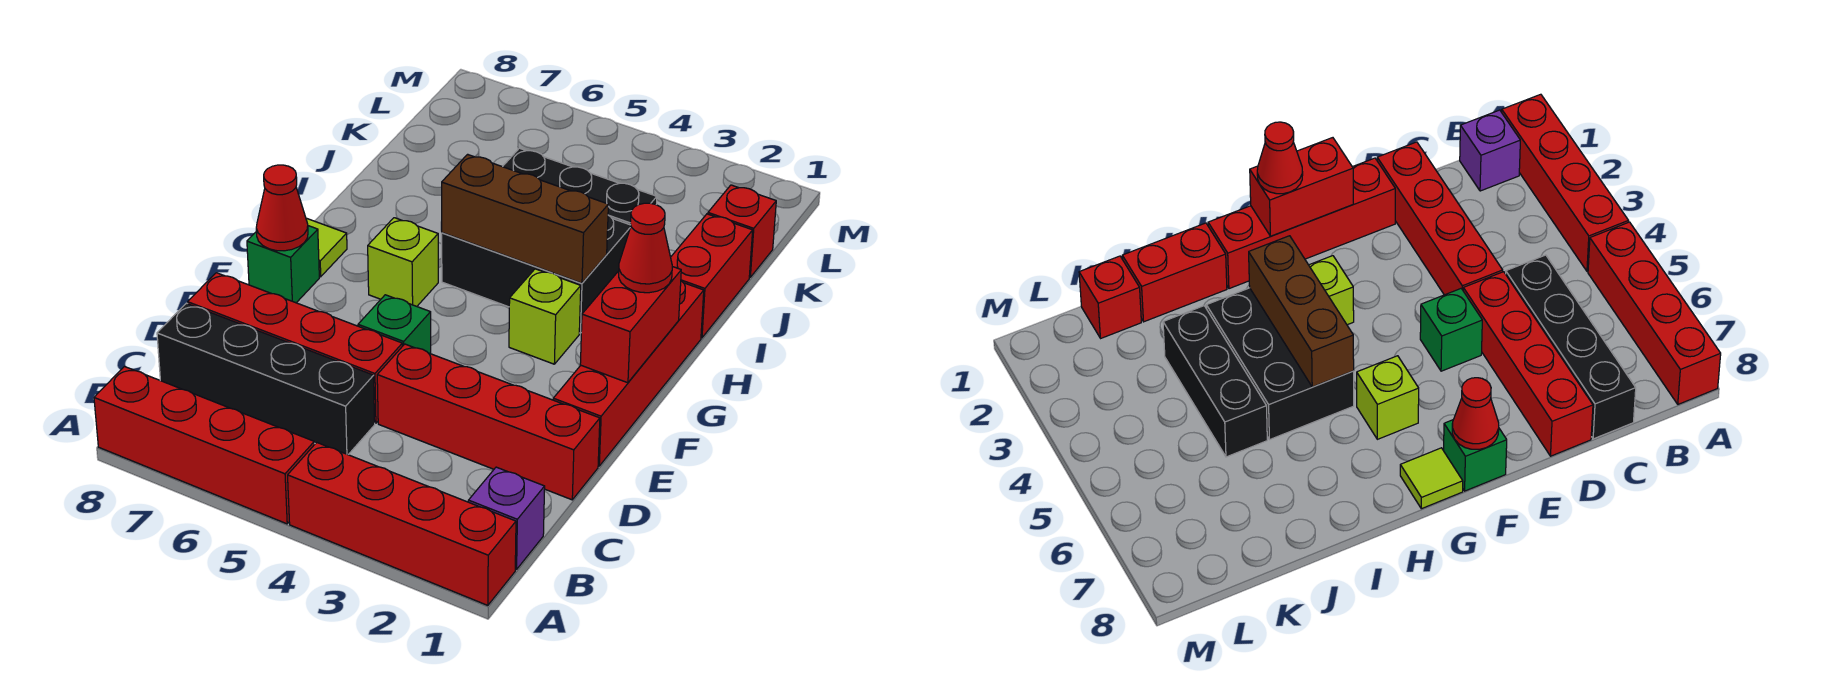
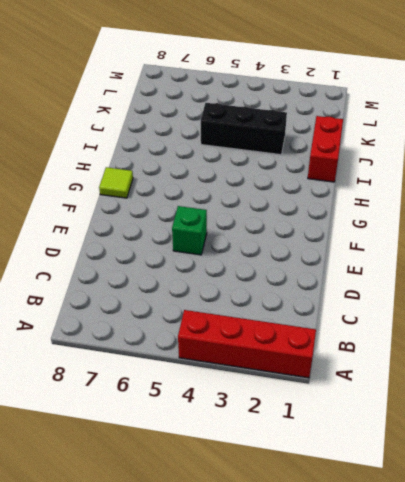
none -> red brick A5:A8 level 1
none -> purple brick B1 level 1
none -> black brick C5:C8 level 1

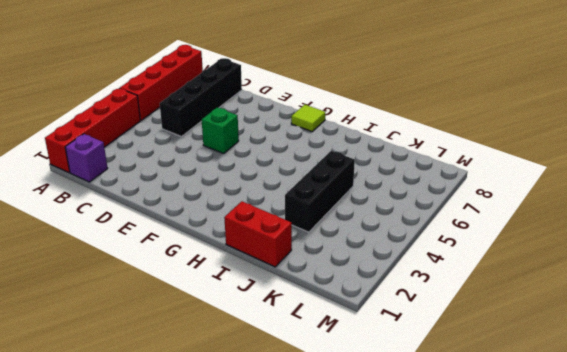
none -> red brick D1:D4 level 1
none -> red brick D5:D8 level 1
none -> red brick E1:H1 level 1

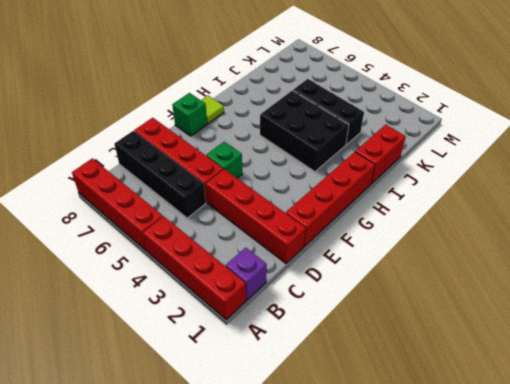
none -> lime brick G3 level 1
none -> lime brick G6 level 1
none -> red brick K1 level 1

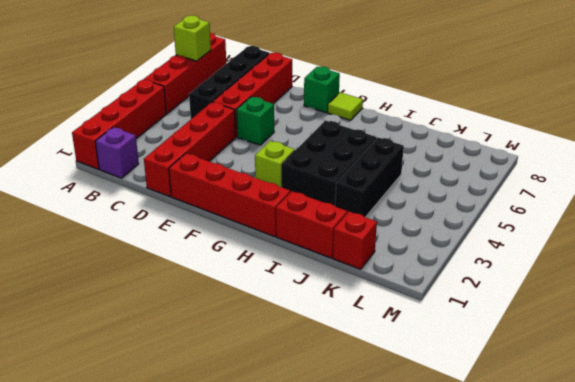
lime brick A7 level 2 -> lime brick G6 level 1
none -> red brick F1:G1 level 2
none -> red cone F8 level 2
none -> brown brick H3:H5 level 2

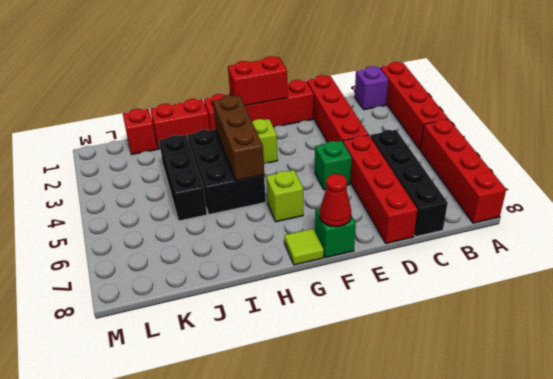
none -> red cone G1 level 3

